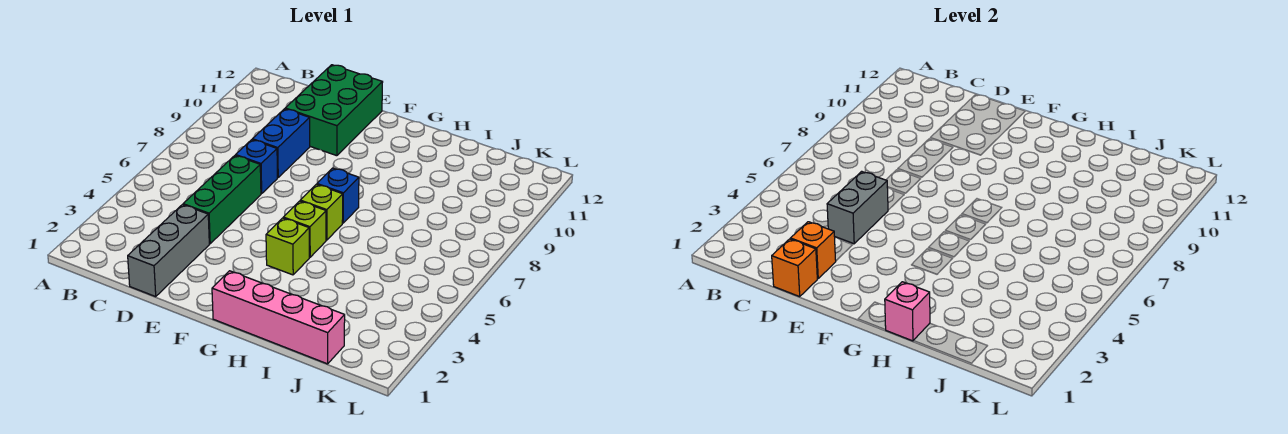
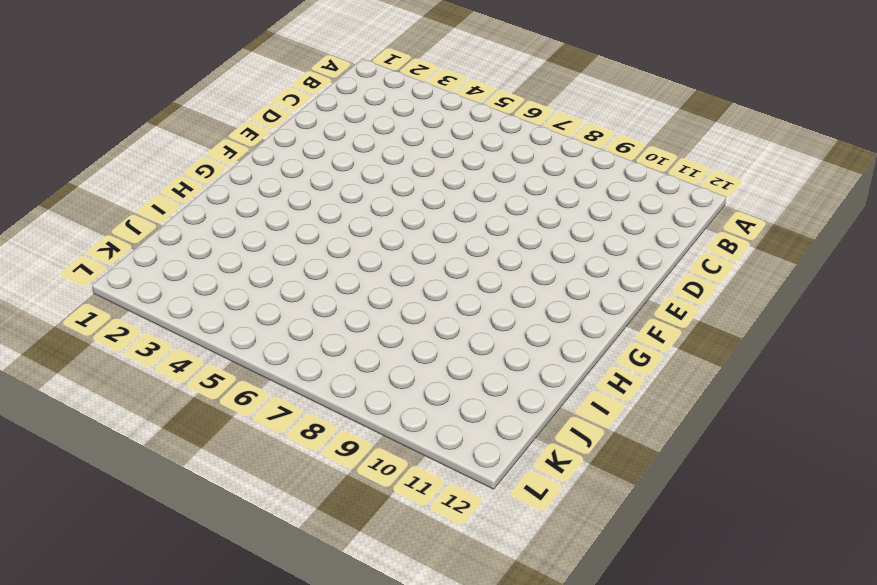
none -> grey brick D1:D3 level 1
none -> green brick D4:D6 level 1
none -> blue brick D7 level 1

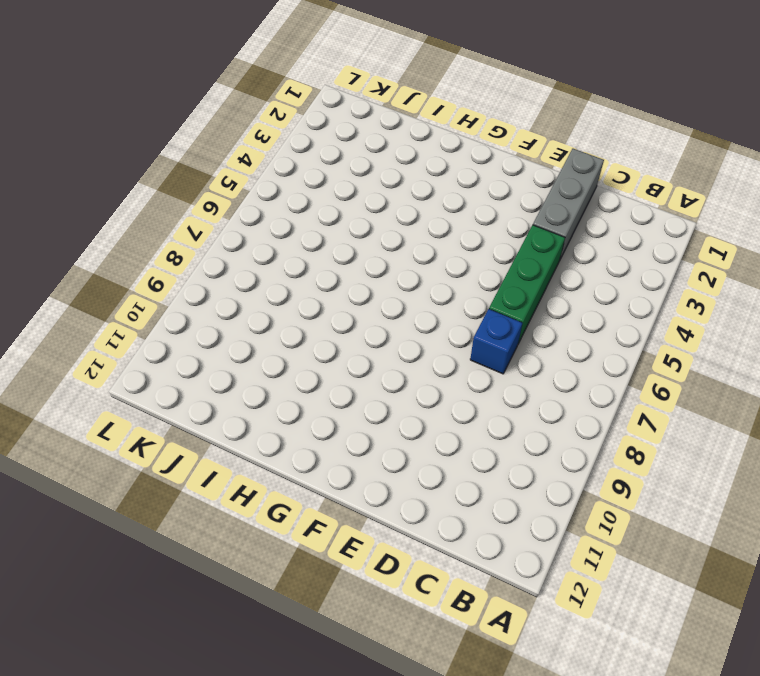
none -> blue brick D8:D9 level 1
none -> green brick D10:E12 level 1
none -> pink brick G1:J1 level 1

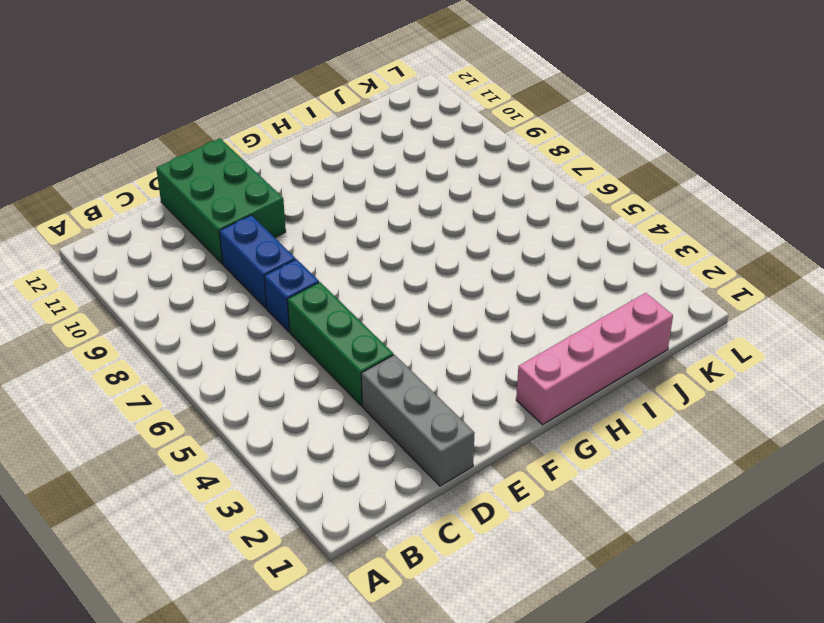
none -> lime brick G4 level 1
none -> lime brick G5 level 1
none -> lime brick G6 level 1

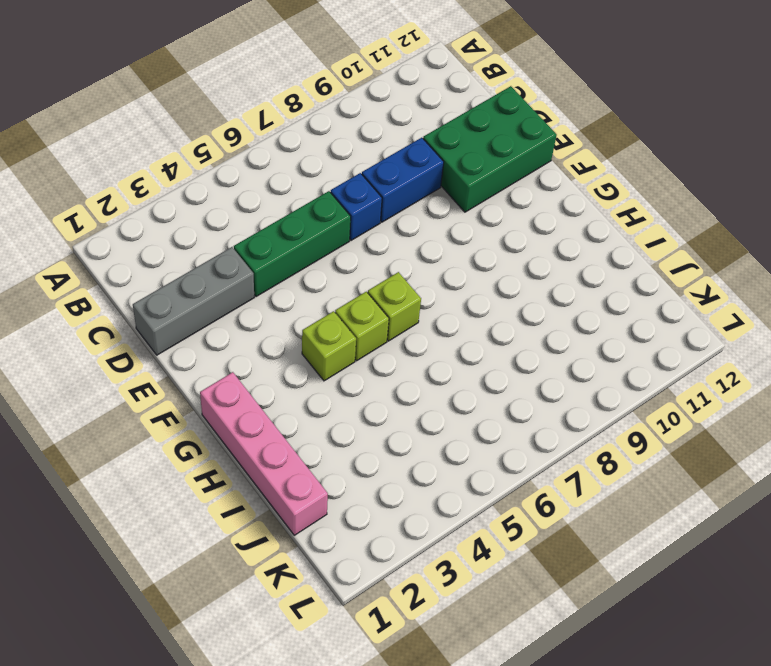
none -> blue brick G7 level 1
none -> orange brick D1 level 2
none -> orange brick D2 level 2

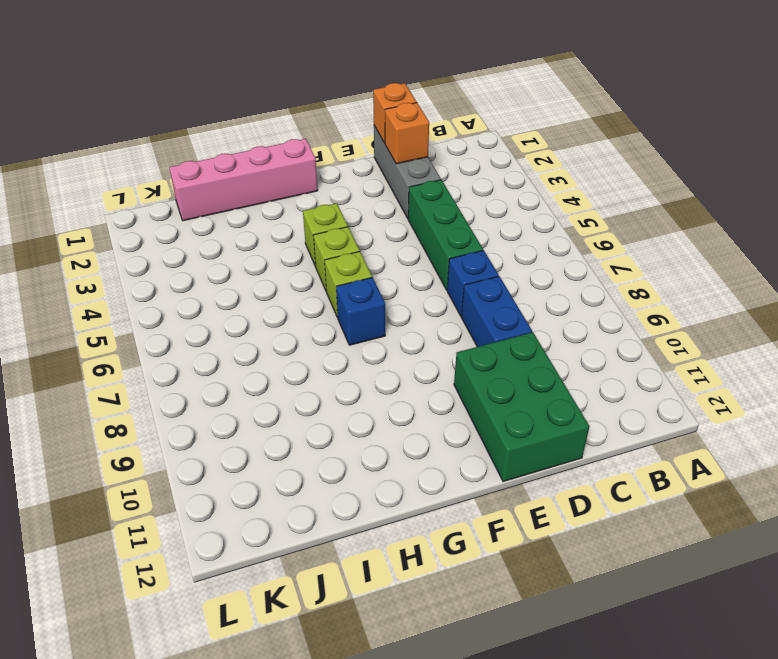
none -> grey brick D4:D5 level 2
none -> pink brick H1 level 2

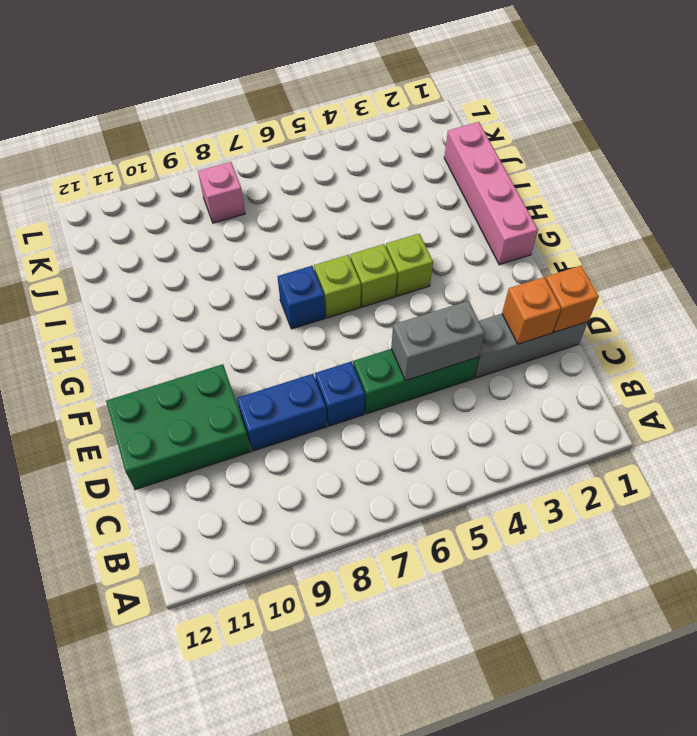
pink brick K8 level 1 -> pink brick H1 level 2

